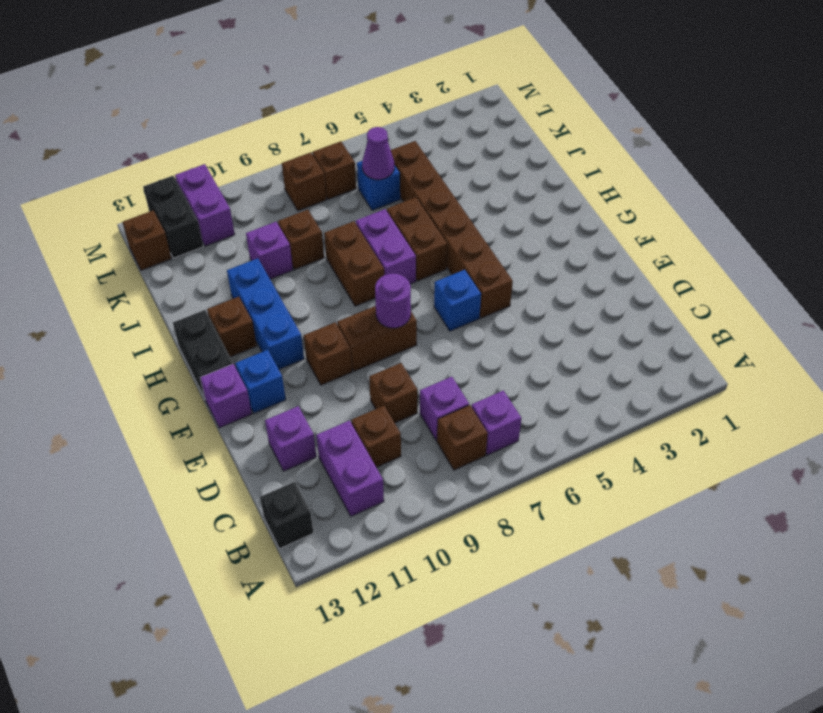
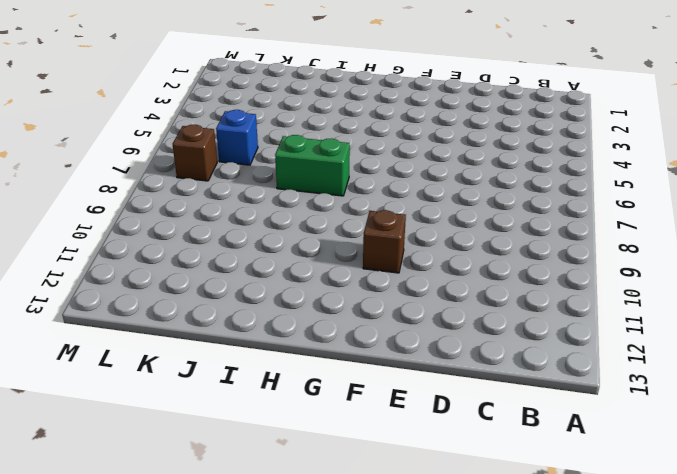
green brick H7:I7 level 1 -> purple brick H7:I7 level 1
none -> purple brick B7 level 1
none -> brown brick B8 level 1
none -> purple brick B11:C11 level 1
none -> black brick B13 level 1

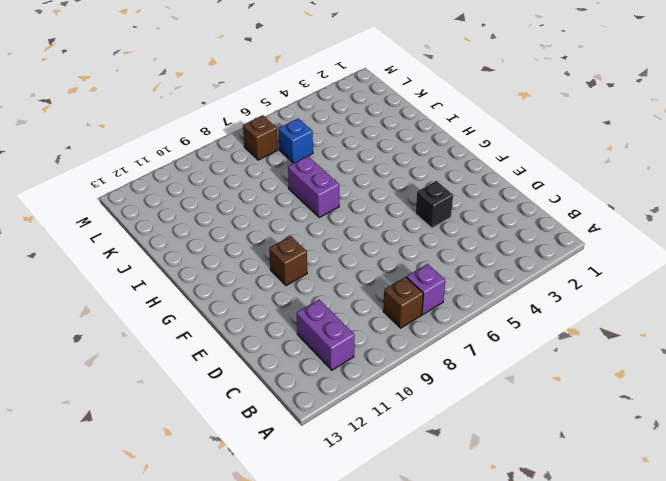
black brick E4 level 1 -> black brick B13 level 1
none -> purple brick C8 level 1
none -> brown brick C10 level 1
none -> brown brick D9 level 1
none -> purple brick D12 level 1

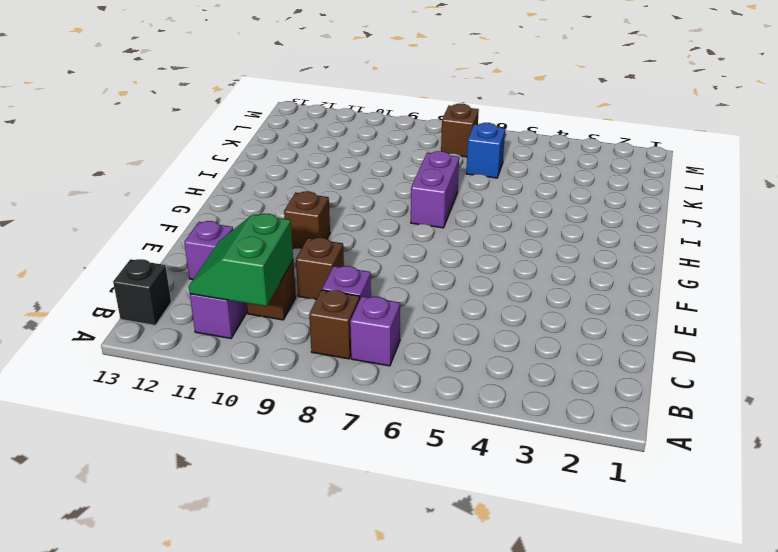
green slope B10:C11 level 2 top 10 -> none
none -> brown brick F5:K5 level 1
none -> blue brick F6 level 1
none -> brown brick F8:F9 level 1
none -> blue brick F12 level 1

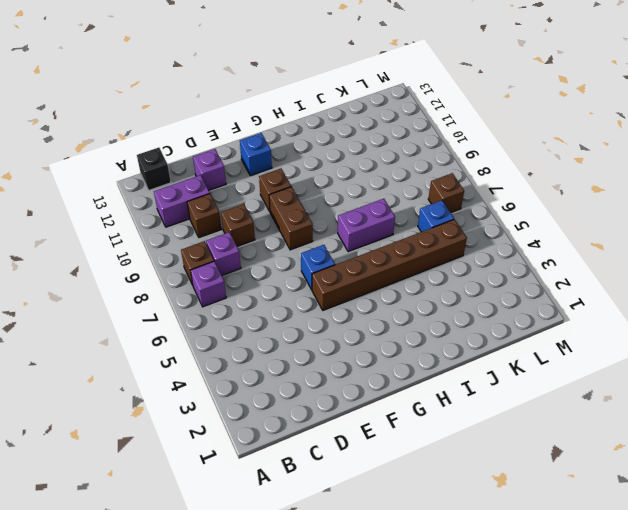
none -> purple brick F13 level 1
none -> blue brick G11:I11 level 1
none -> black brick G13:H13 level 1
none -> brown brick H6:I6 level 1

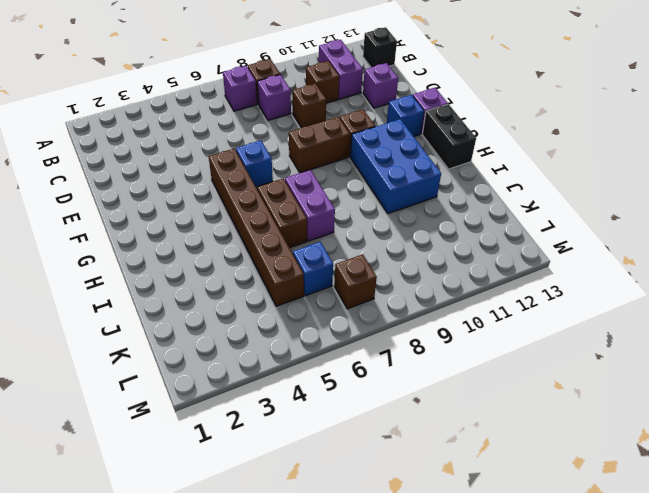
blue brick G10:I11 level 1 -> blue brick G11:I11 level 1
none -> brown brick H8:I8 level 1
none -> brown brick H12 level 1
none -> brown brick J9 level 1
none -> purple brick J10 level 1

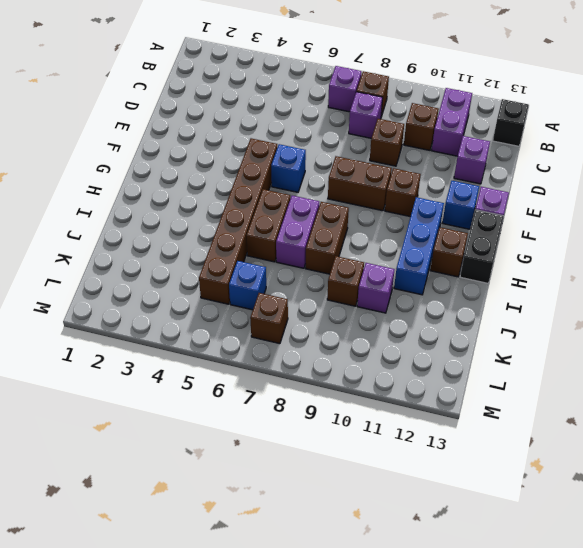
none -> brown brick L8 level 1
none -> purple brick L11:M11 level 1
none -> black brick L12:M12 level 1
none -> brown brick L13 level 1

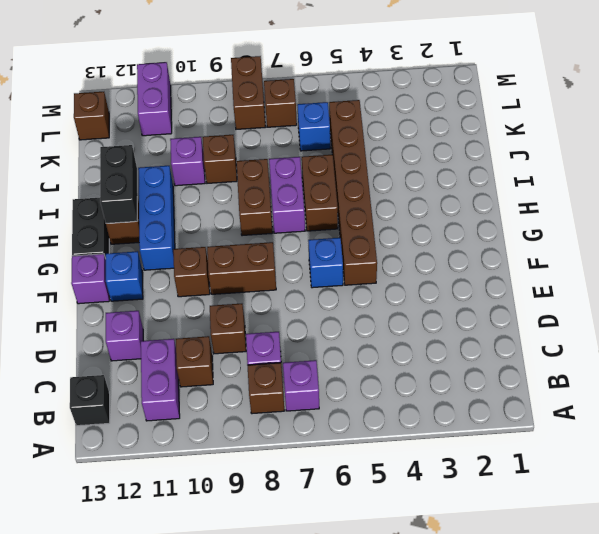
black brick H12:I12 level 2 -> black brick L12:M12 level 1
brown brick L8:M8 level 1 -> brown brick L8 level 1
none -> purple round brick F8 level 2
none -> purple cone K6 level 2

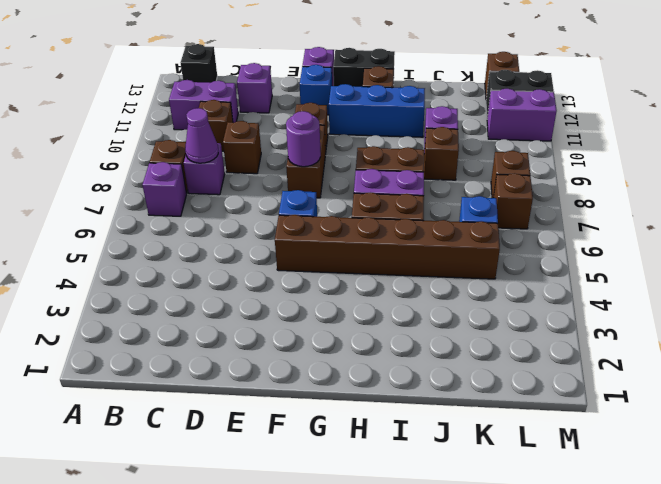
purple cone C8 level 2 -> purple cone K6 level 2

